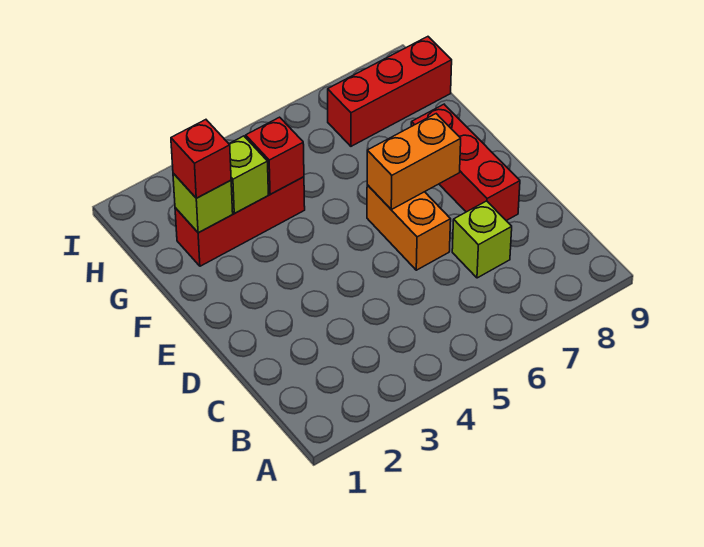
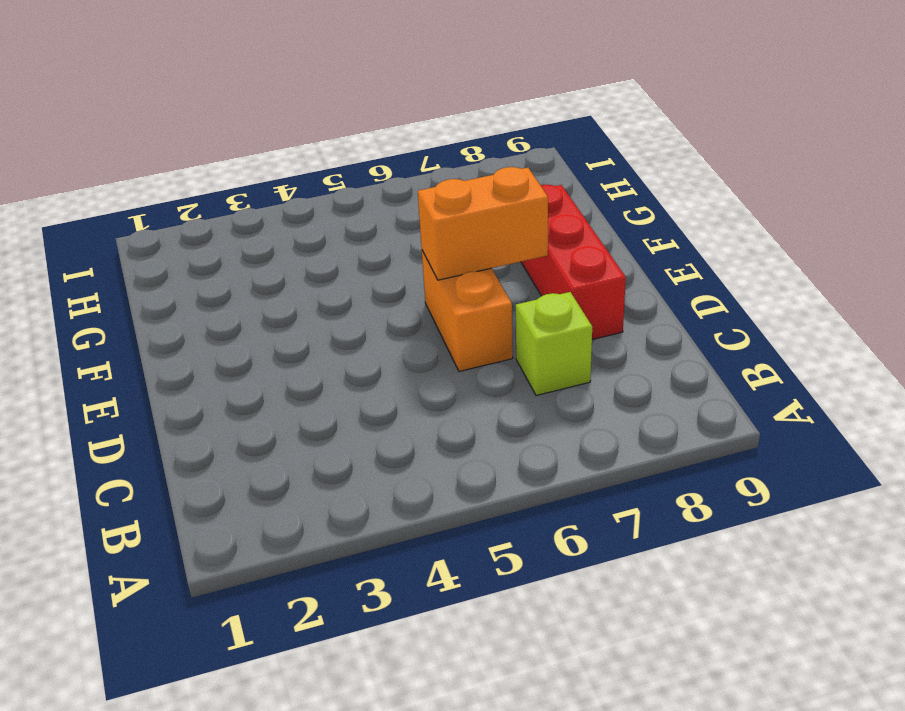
none -> red brick G2:G4 level 1
none -> red brick H7:H9 level 1

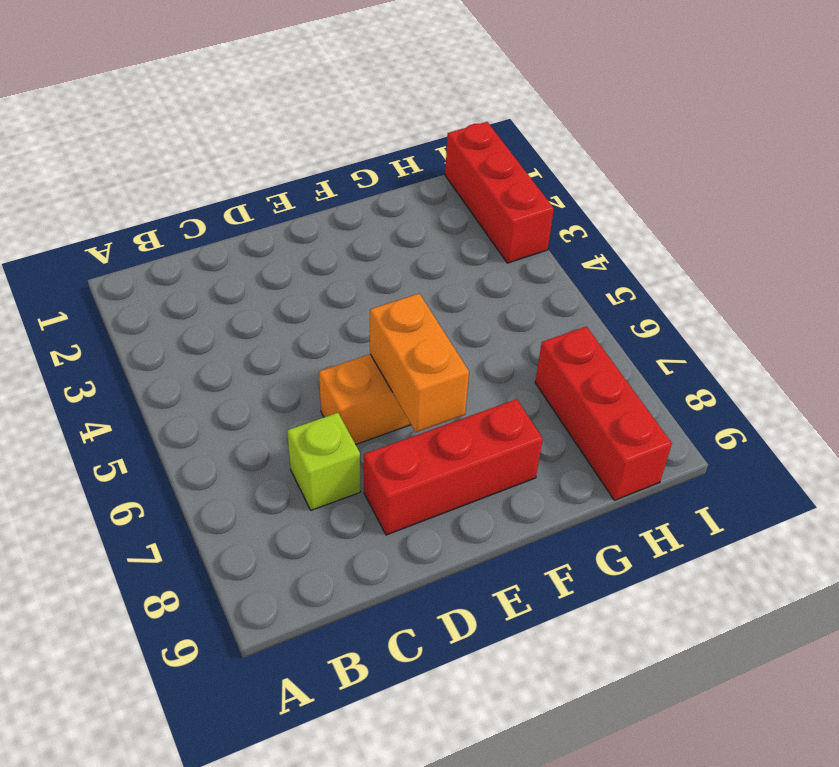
red brick I1:I3 level 1 -> red brick G2:G4 level 1
none -> lime brick G2 level 2
none -> lime brick G3 level 2

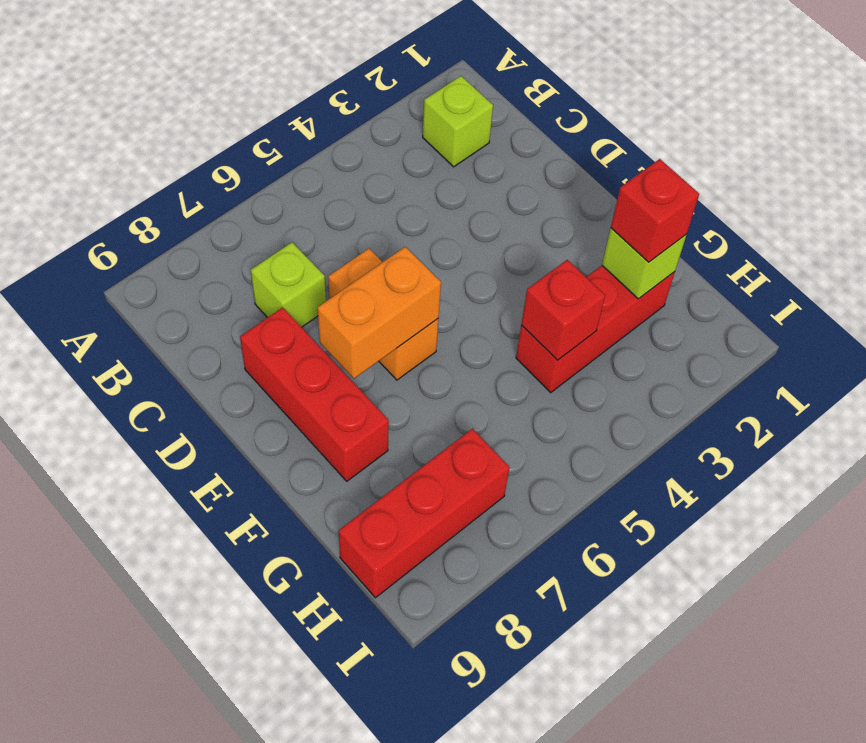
lime brick B2 level 1 -> lime brick G3 level 2

